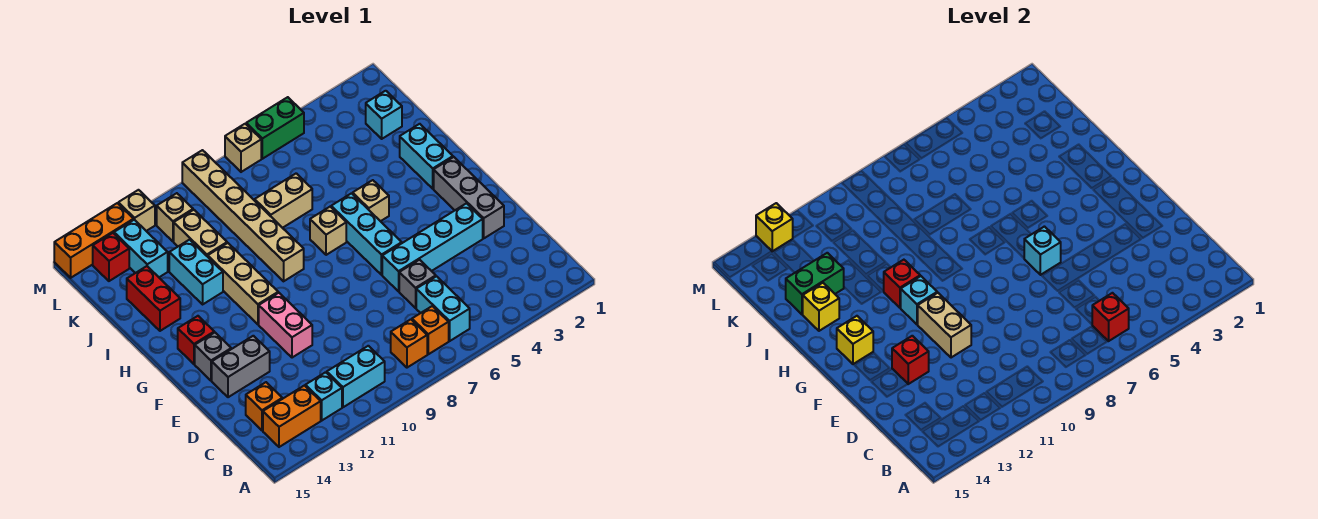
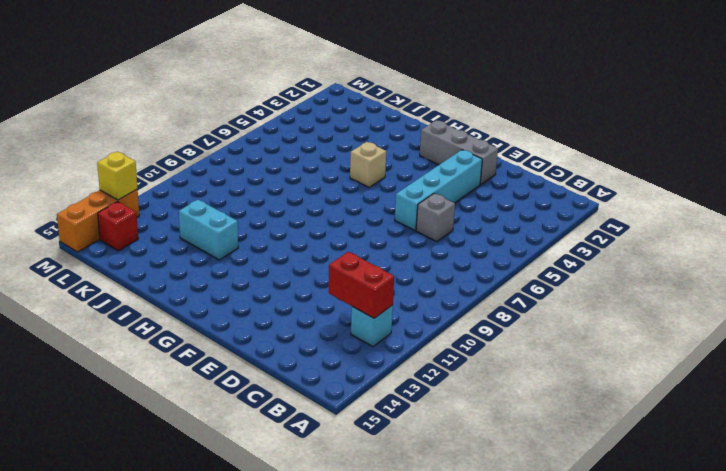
red brick B12:C12 level 2 -> red brick I14:J14 level 1
none -> cyan brick B6:C6 level 1
none -> orange brick B7 level 1
none -> orange brick B8 level 1
none -> cyan brick B10:B11 level 1

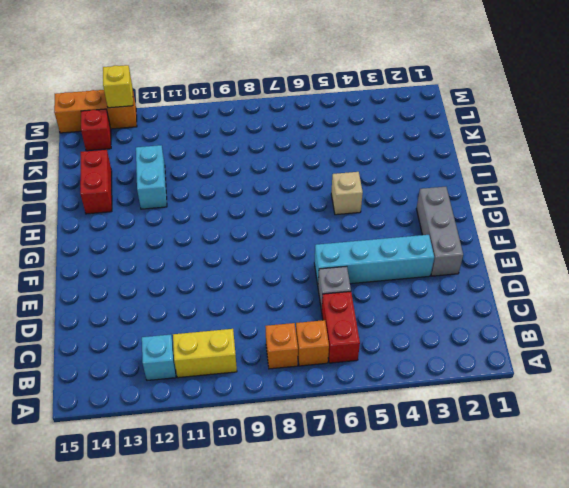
red brick B6:C6 level 1 -> cyan brick B6:C6 level 1
yellow brick B10:B11 level 1 -> cyan brick B10:B11 level 1
none -> orange brick B13:B14 level 1
none -> orange brick C14 level 1
none -> pink brick E11:F11 level 1
none -> grey brick E13:E14 level 1

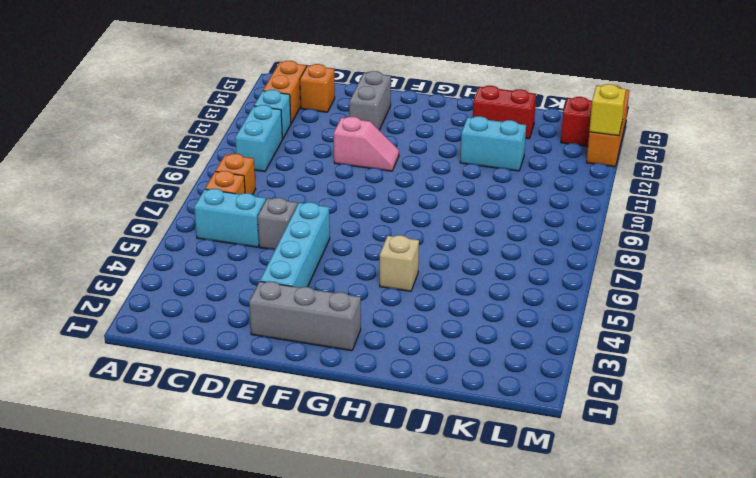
pink slope E11:F11 level 1 top E -> pink brick E11:F11 level 1
none -> cyan brick F6:H6 level 1
none -> grey brick F14 level 1
none -> tan brick G11:I11 level 1
none -> red brick G14 level 1

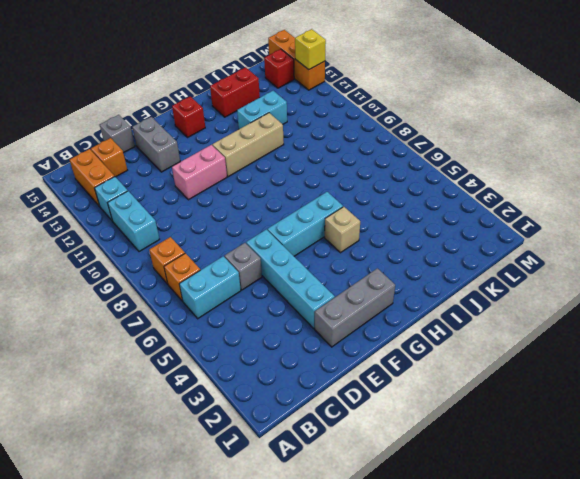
grey brick D15 level 1 -> grey brick F14 level 1
none -> cyan brick H2:I2 level 1
none -> tan brick H7 level 1
none -> tan brick H9:M9 level 1
none -> tan brick J7:J8 level 1

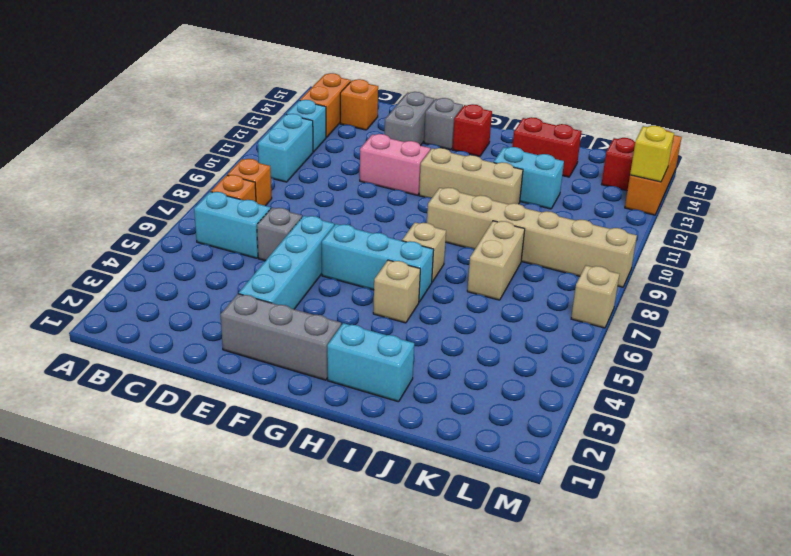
none -> tan brick J11:K11 level 1
none -> cyan brick K2 level 1
none -> cyan brick K13:L13 level 1
none -> tan brick L11 level 1

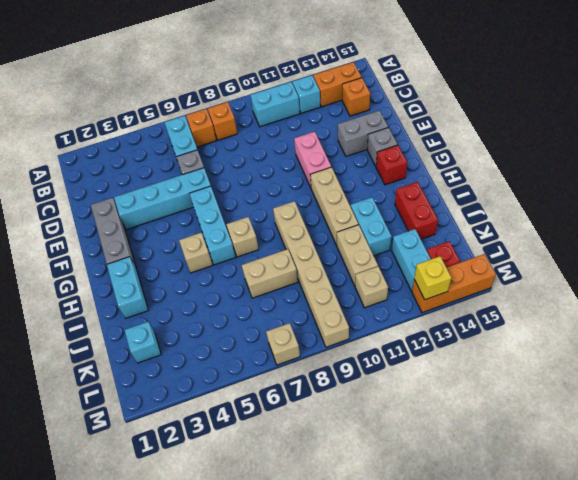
none -> green brick M5:M6 level 1
none -> tan brick M12 level 1
none -> red brick B6 level 2
none -> tan brick E11:F11 level 2

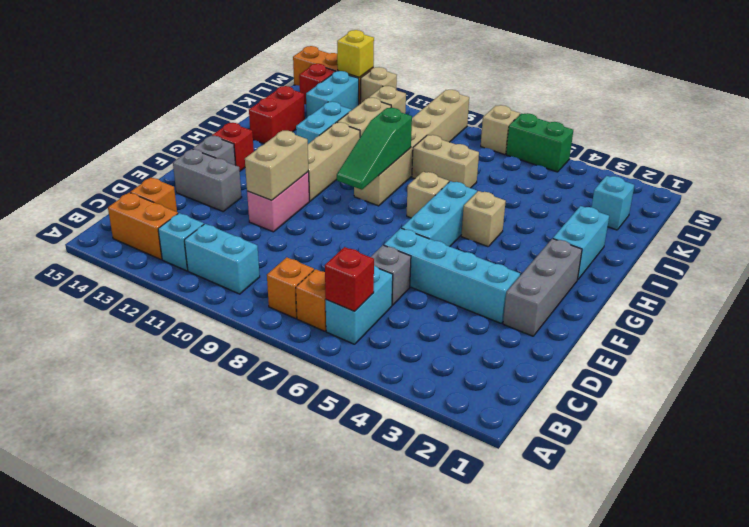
green slope G9:I9 level 2 top I -> none
none -> red brick E13 level 2
none -> cyan brick F6 level 2
none -> cyan brick G11 level 2
none -> yellow brick G14 level 2

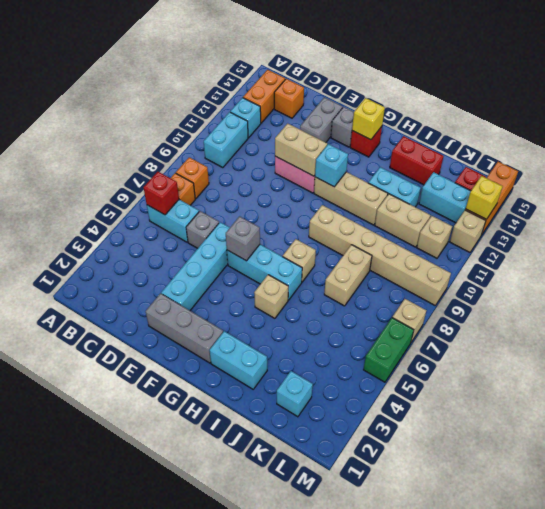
grey brick F6 level 2 -> cyan brick F6 level 2
none -> red brick E13 level 2
none -> red brick H11 level 2
none -> yellow brick I14 level 2
none -> green brick J13:J14 level 2

